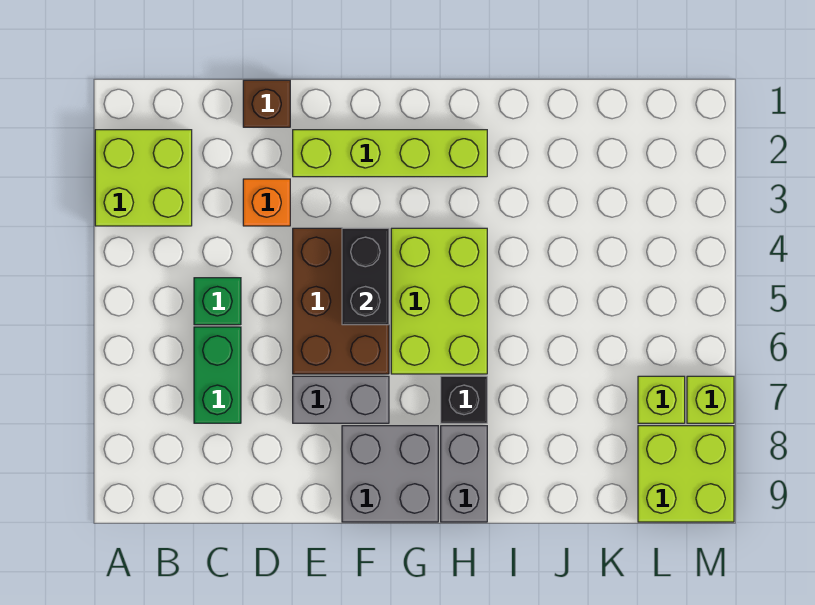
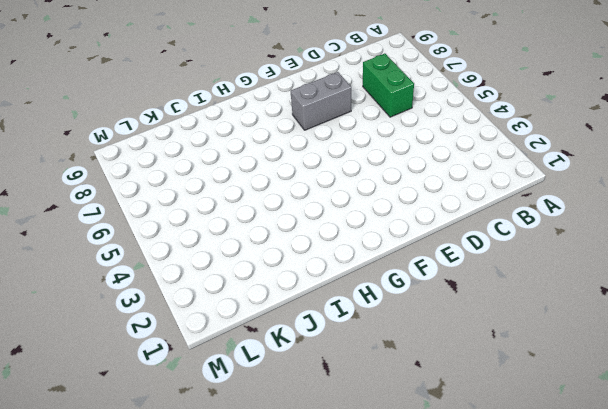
none -> lime brick A2:B3 level 1
none -> green brick C5 level 1
none -> brown brick D1 level 1

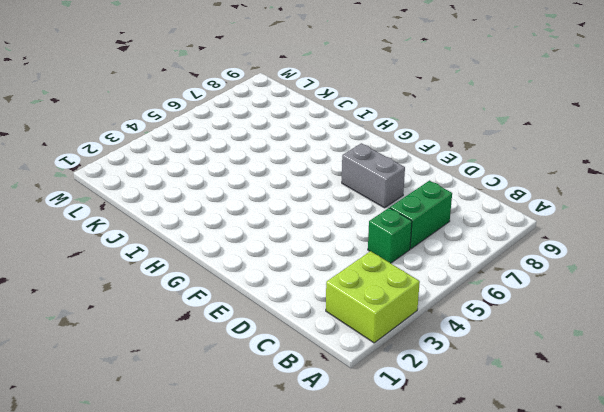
none -> brown brick D1 level 1
none -> orange brick D3 level 1
none -> lime brick E2:H2 level 1

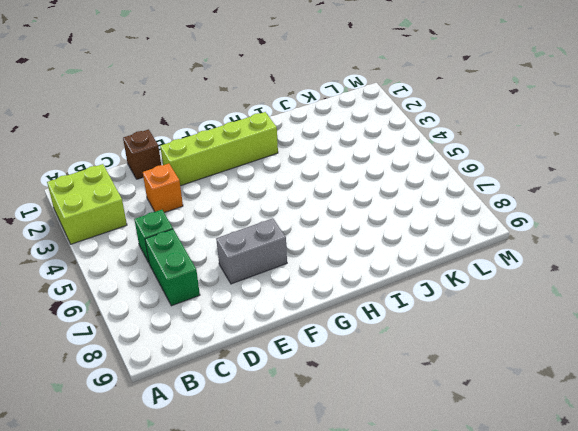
none -> brown brick E4:F6 level 1
none -> grey brick F8:G9 level 1
none -> lime brick G4:H6 level 1

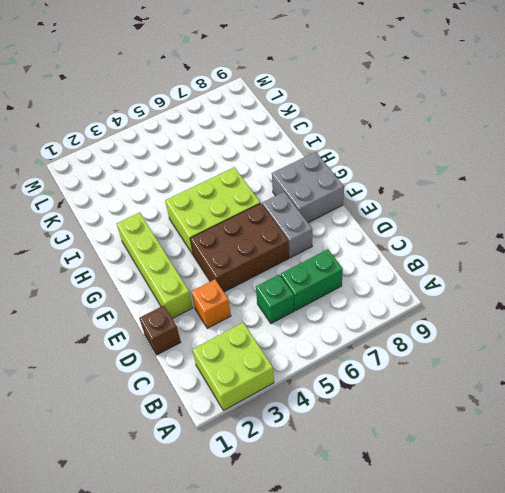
none -> black brick H7 level 1
none -> grey brick H8:H9 level 1
none -> lime brick L7 level 1

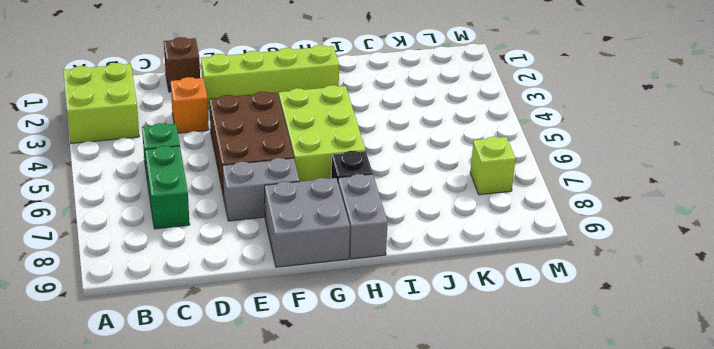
none -> lime brick L8:M9 level 1
none -> lime brick M7 level 1
none -> black brick F4:F5 level 2

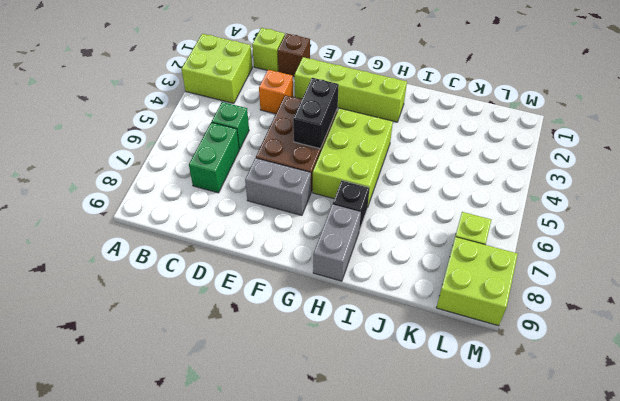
lime brick C1 level 1 -> lime brick M7 level 1
none -> grey brick F8:G9 level 1

